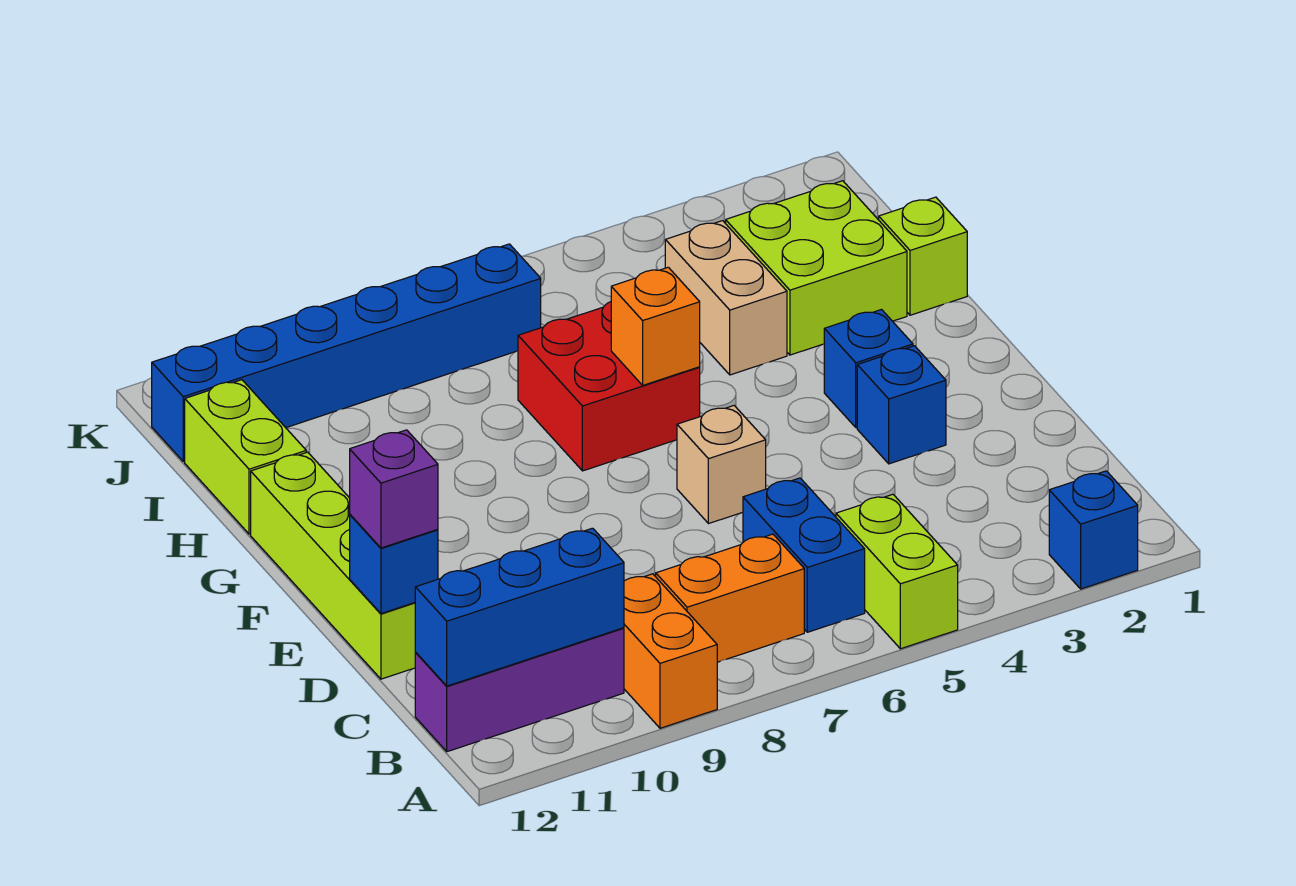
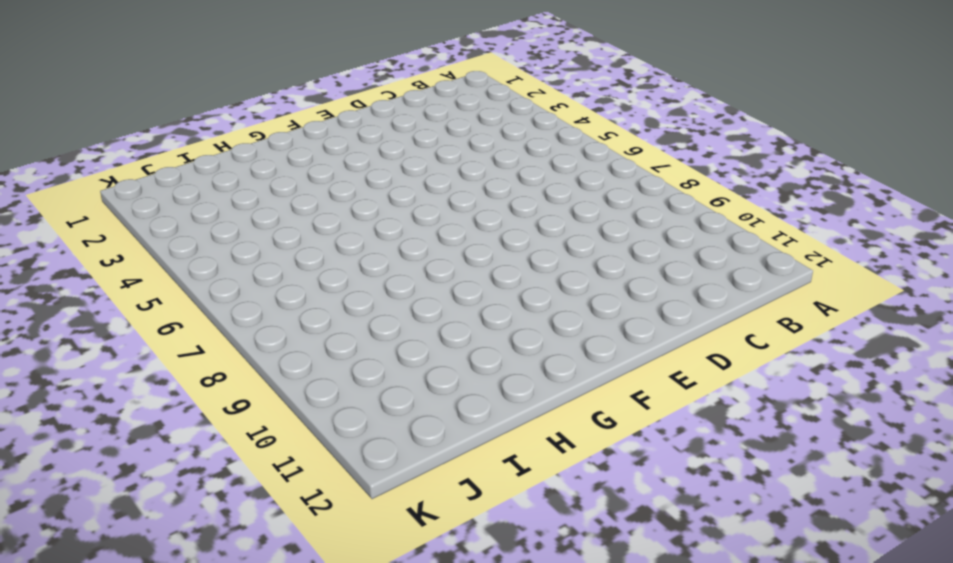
none -> blue brick A2 level 1
none -> lime brick A5:B5 level 1
none -> orange brick A9:B9 level 1

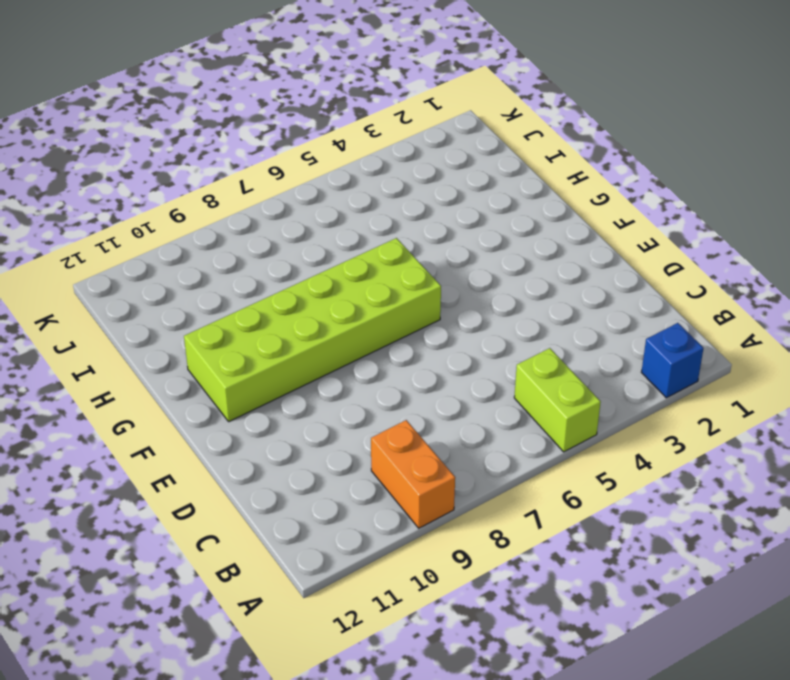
lime brick F6:G11 level 1 -> red brick G6:H7 level 1
none -> blue brick B6:C6 level 1
none -> orange brick B7:B8 level 1
none -> purple brick B10:B12 level 1

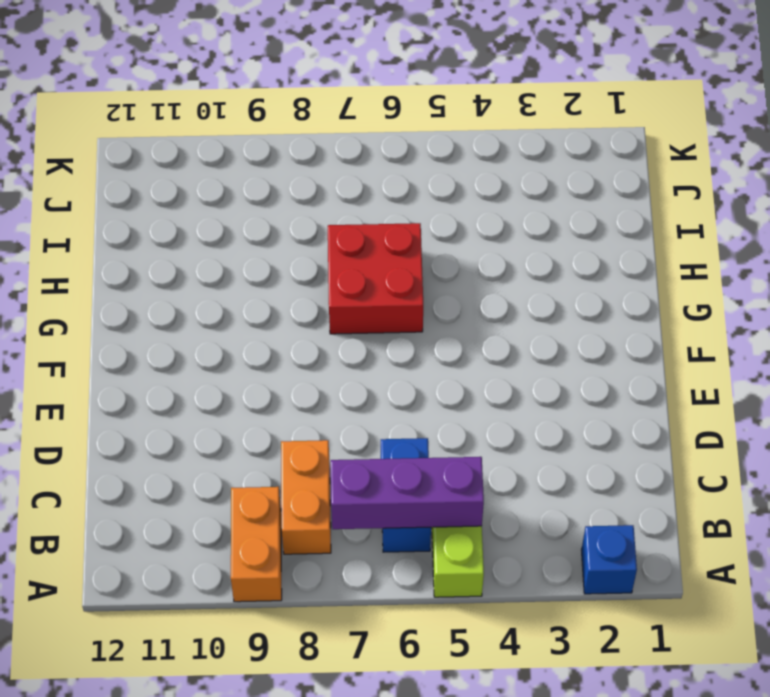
purple brick B5:B7 level 2 -> purple brick B10:B12 level 1
orange brick B8:C8 level 1 -> orange brick B7:B8 level 1
none -> lime brick D12:G12 level 1
none -> blue brick E3 level 1
none -> tan brick E6 level 1

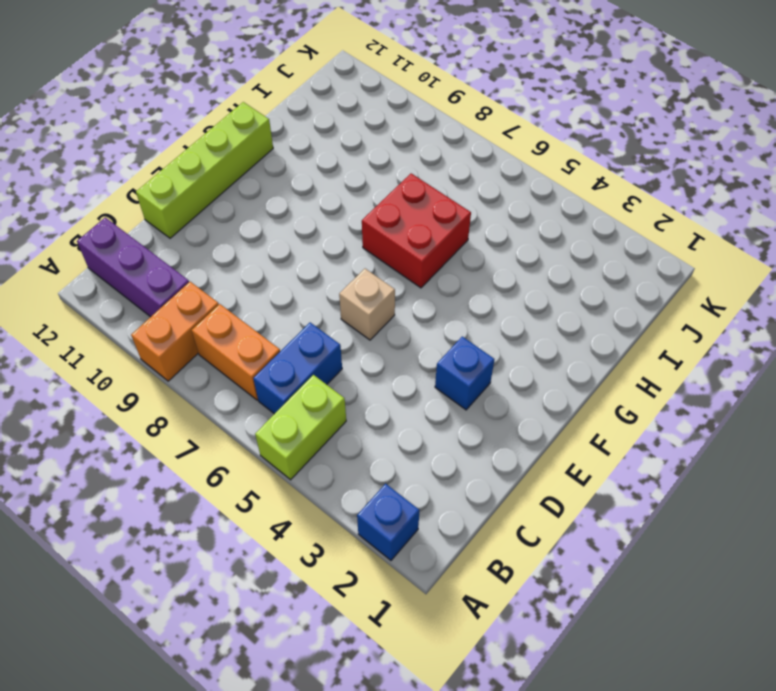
none -> blue brick F3 level 1
none -> lime brick H1 level 1
none -> lime brick H2:I3 level 1

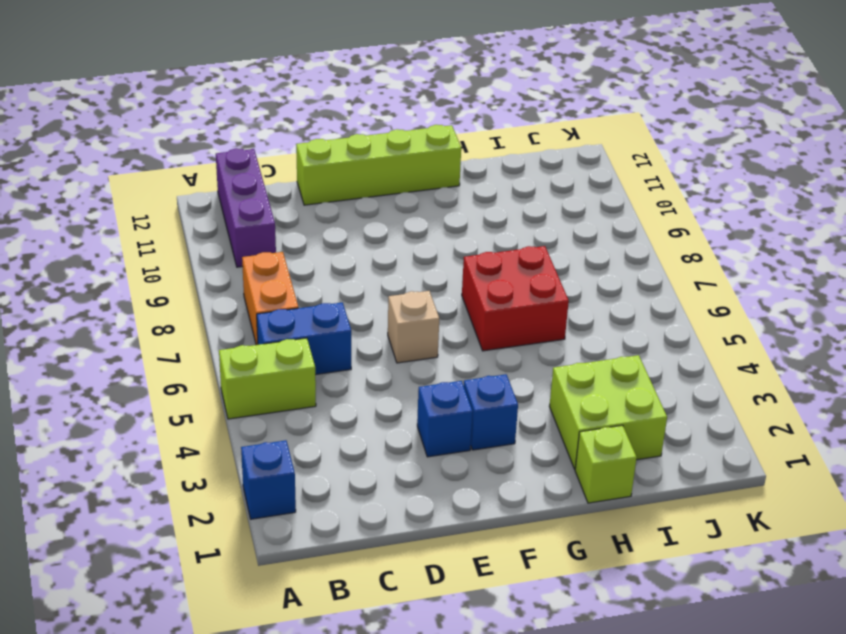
none -> orange brick A9:B9 level 1
none -> tan brick H4:I4 level 1
none -> lime brick H12:I12 level 1

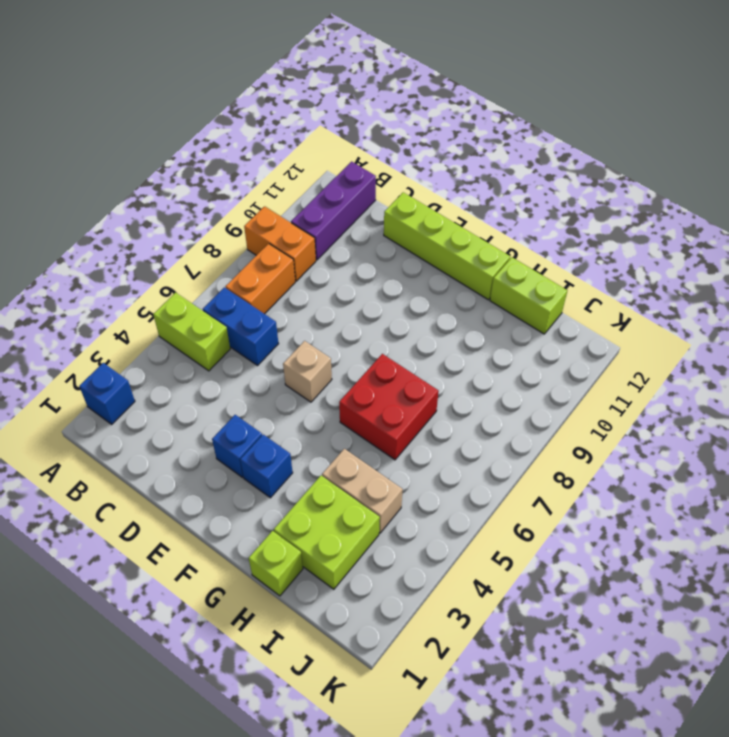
none -> blue brick J7:J12 level 1
none -> blue brick B10:B12 level 2
none -> blue brick D12 level 2

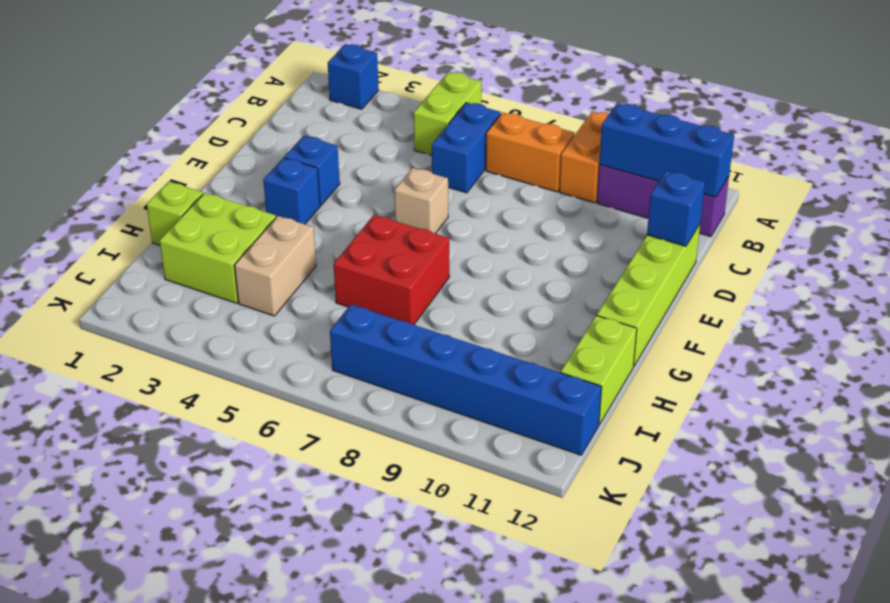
none -> orange brick G6 level 2
none -> purple brick D12 level 3

